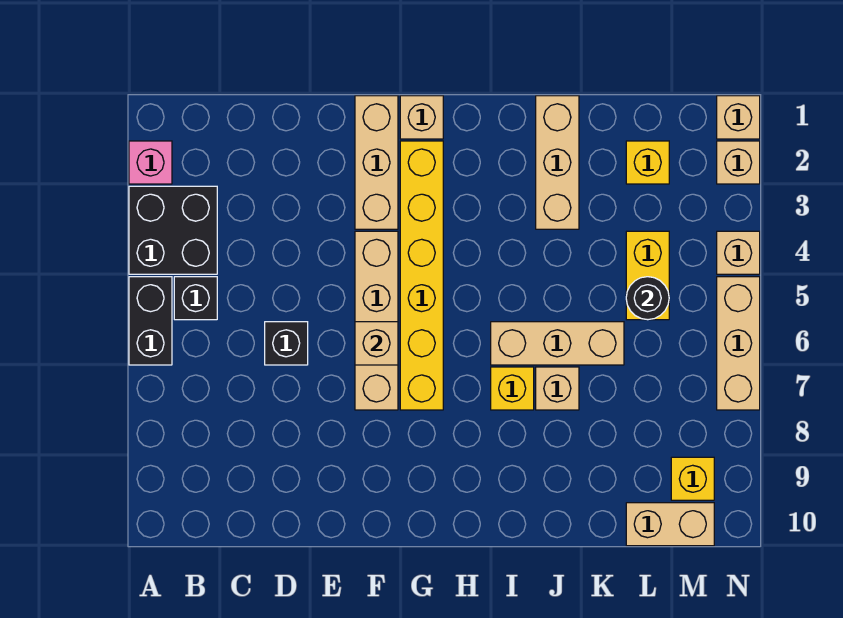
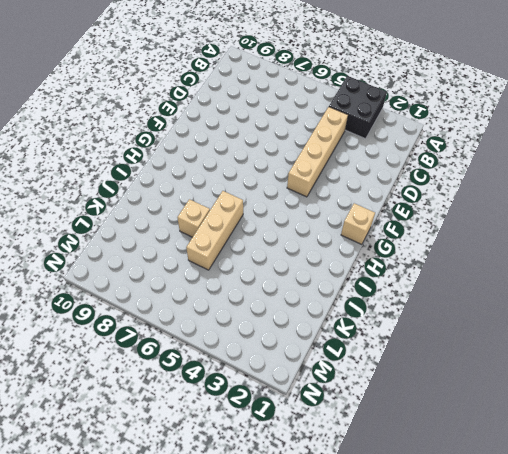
tan brick C4:F4 level 1 -> tan brick F4:F7 level 1
none -> pink brick A2 level 1
none -> black brick A5:A6 level 1
none -> black brick B5 level 1

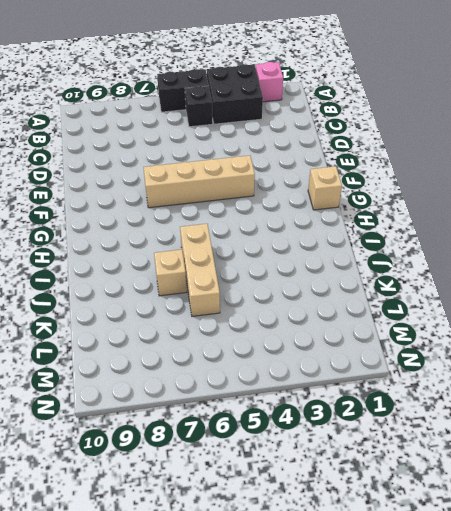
none -> black brick D6 level 1
none -> tan brick F1:F3 level 1
none -> yellow brick G2:G7 level 1

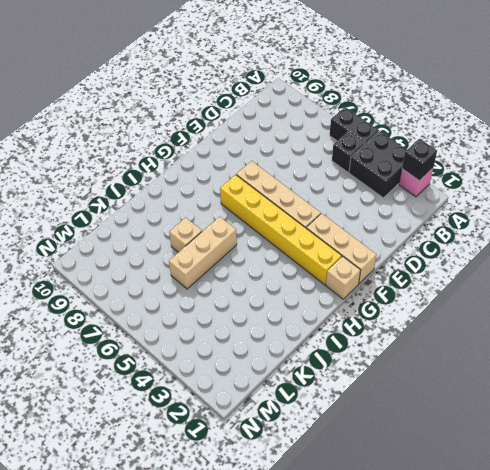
black brick A2 level 2 -> black brick D6 level 1
none -> yellow brick I7 level 1
none -> tan brick J1:J3 level 1
none -> yellow brick L2 level 1

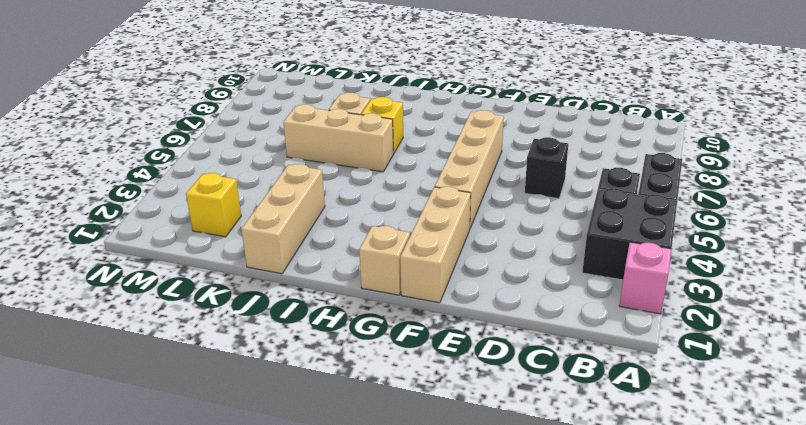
none -> yellow brick G2:G7 level 1
none -> yellow brick L4:L5 level 1
none -> tan brick L10:M10 level 1

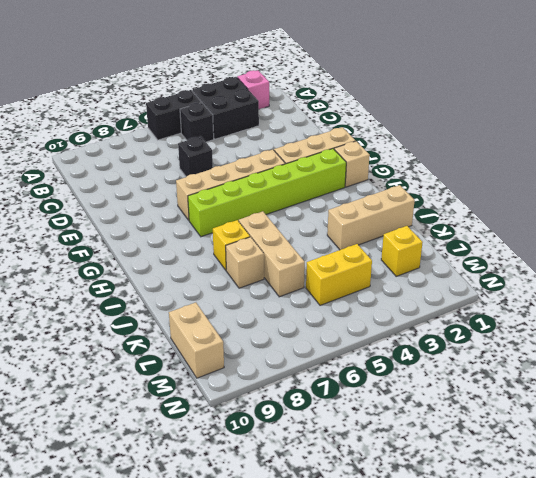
lime brick G2:G7 level 1 -> yellow brick G2:G7 level 1
none -> yellow brick M9 level 1
none -> tan brick N1 level 1
none -> tan brick N2 level 1

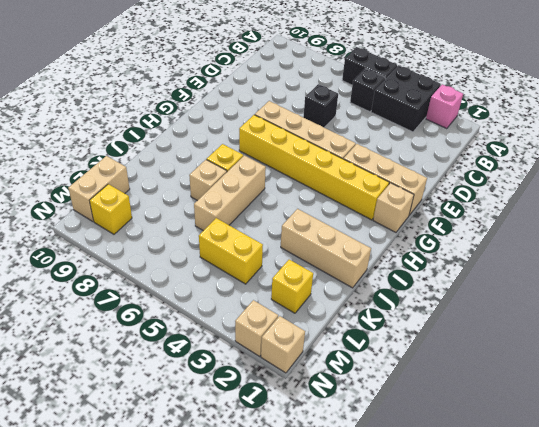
none -> tan brick N4 level 1
none -> tan brick N5:N7 level 1
none -> tan brick F6 level 2

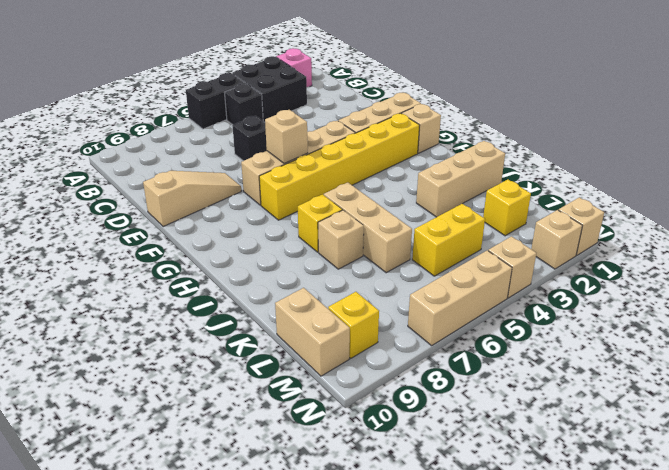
tan slope E8:E10 level 1 top 10 -> none
none -> black round brick L5 level 2

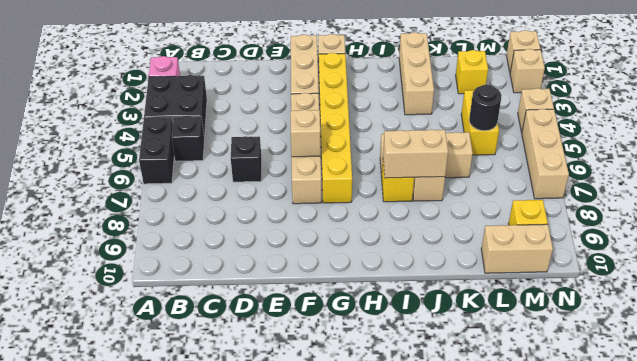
tan brick I7:J7 level 2 -> none

